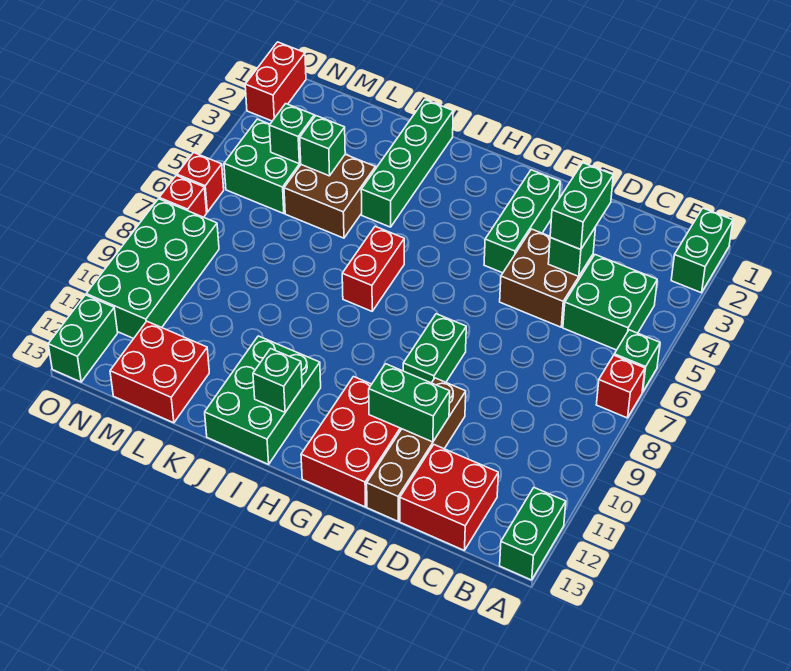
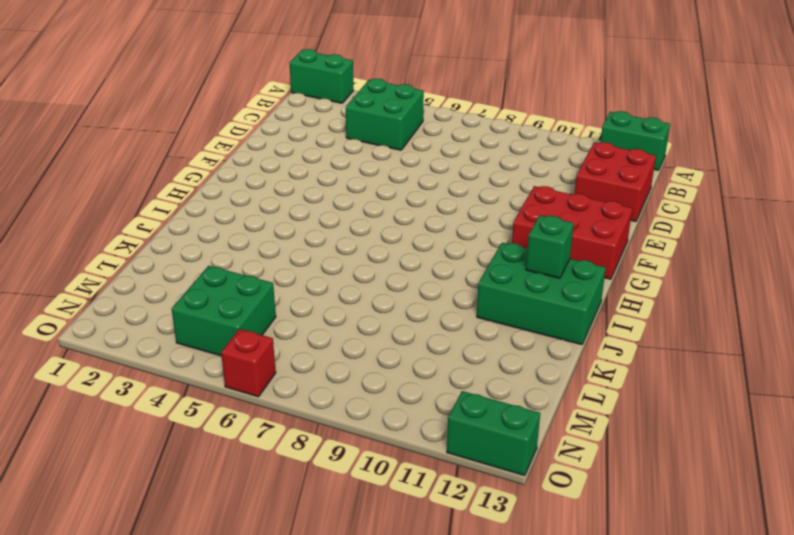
none -> green brick A6 level 1
none -> red brick A7 level 1
none -> brown brick D4:E5 level 1

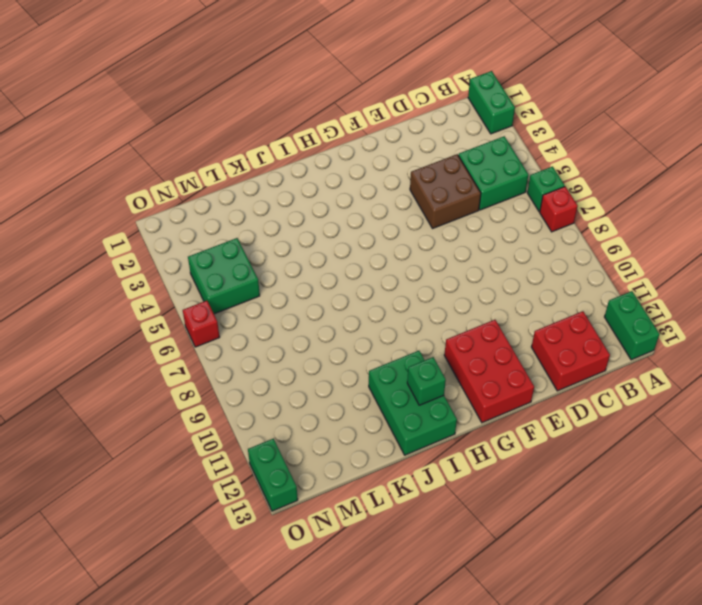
none -> brown brick E10:E13 level 1
none -> green brick F2:F4 level 1
none -> green brick F8:F9 level 1

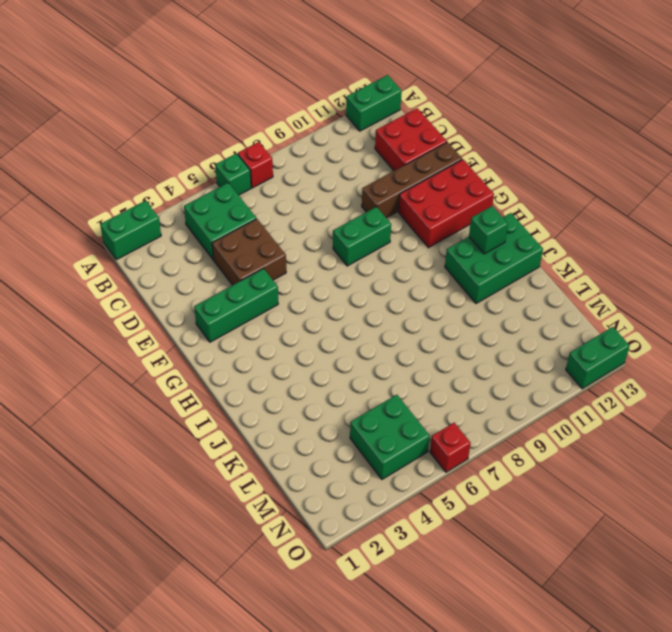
none -> red brick I6:I7 level 1
none -> green brick J1:J4 level 1
none -> brown brick K4:L5 level 1

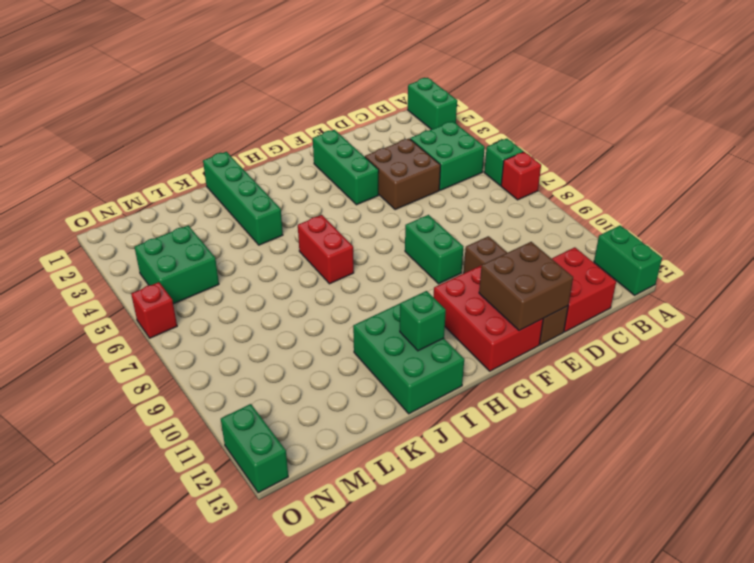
brown brick E12:F13 level 2 -> brown brick K4:L5 level 1
none -> red brick L12:M13 level 1
none -> green brick N8:O11 level 1
none -> red brick O1:O2 level 1

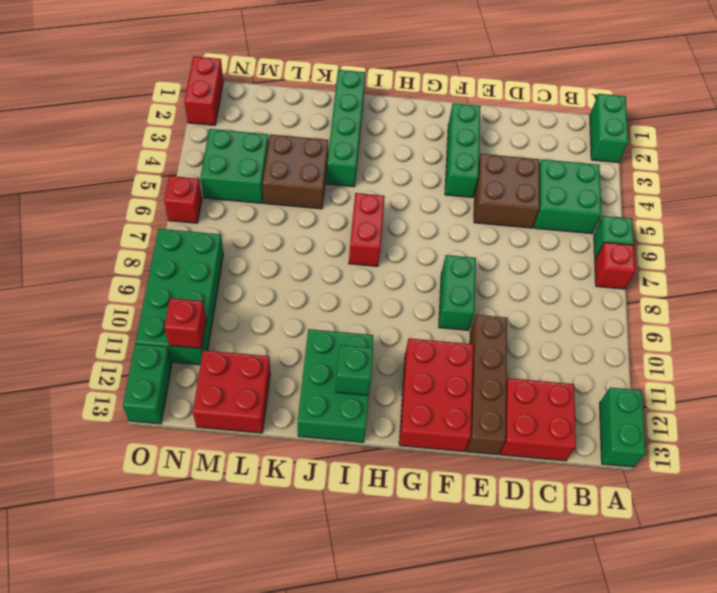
red brick N11 level 2 -> red brick O7 level 1
none -> green brick D4 level 2
none -> green brick E11:F11 level 2
none -> green brick L4 level 2

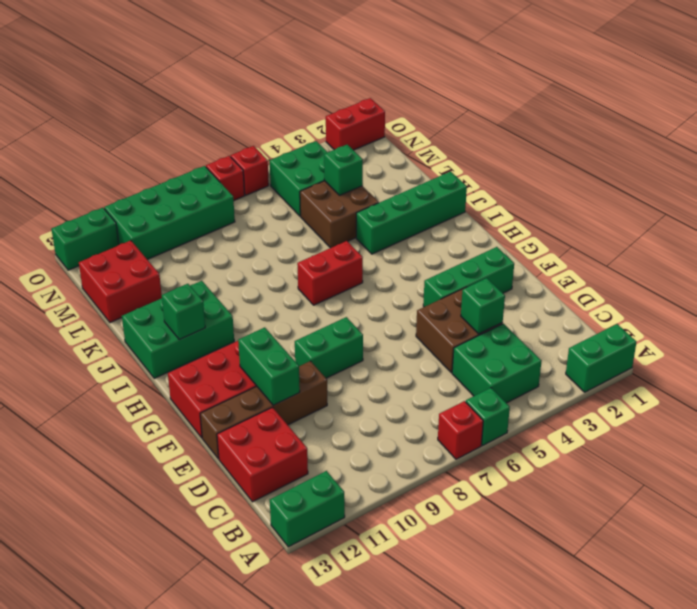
none -> green brick M4 level 2
none -> green brick D3:D4 level 3

